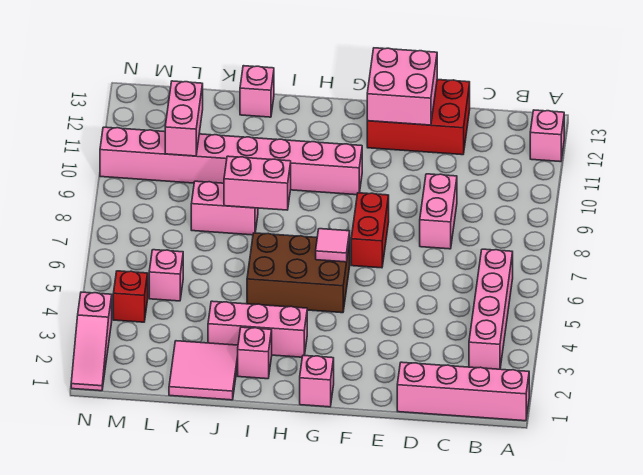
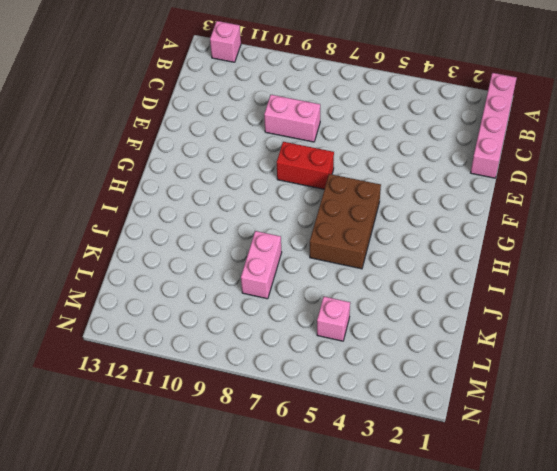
none -> pink brick B3:B6 level 1
none -> red brick D12:F13 level 1
none -> pink brick G1 level 1

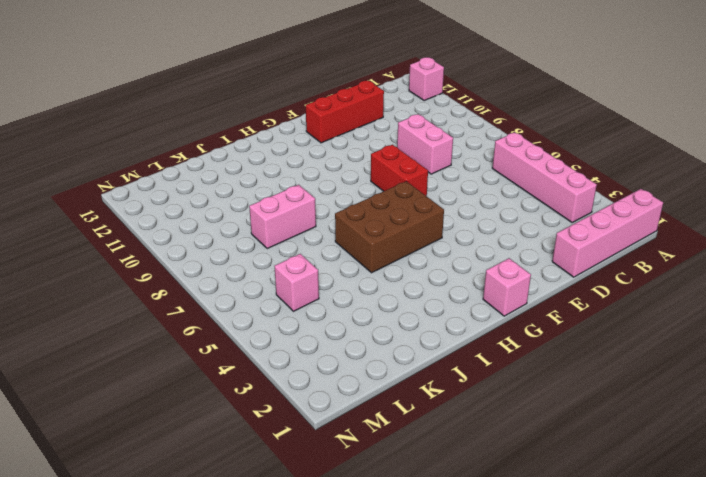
red brick D12:F12 level 1 -> red brick D12:F13 level 1
none -> pink brick G10:N10 level 1
none -> pink brick H3:J3 level 1
none -> pink brick I2 level 1

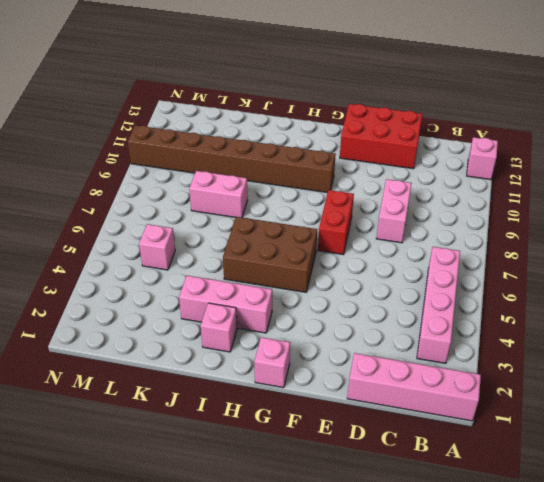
brown brick G10:N10 level 1 -> pink brick G10:N10 level 1
none -> pink tile J1:K2 level 1
none -> pink brick J13 level 1
none -> red brick M4 level 1

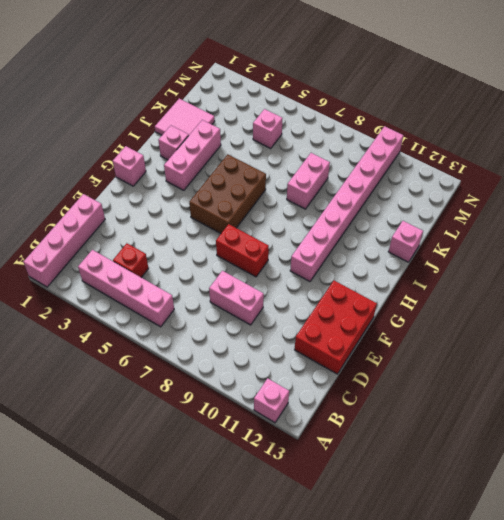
red brick C4 level 1 -> red brick M4 level 1
none -> pink slope N1:N3 level 1 top 3
none -> pink brick E12:F13 level 2
none -> pink tile G6 level 2

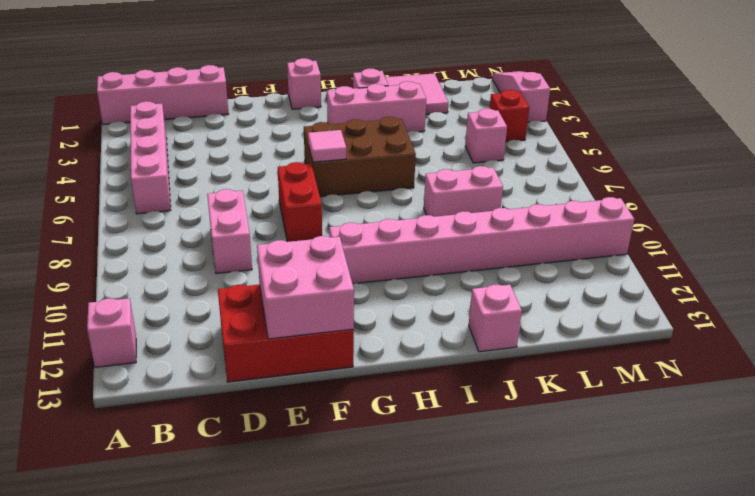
none -> pink brick I8:J8 level 2
none -> pink brick L10:L11 level 2

